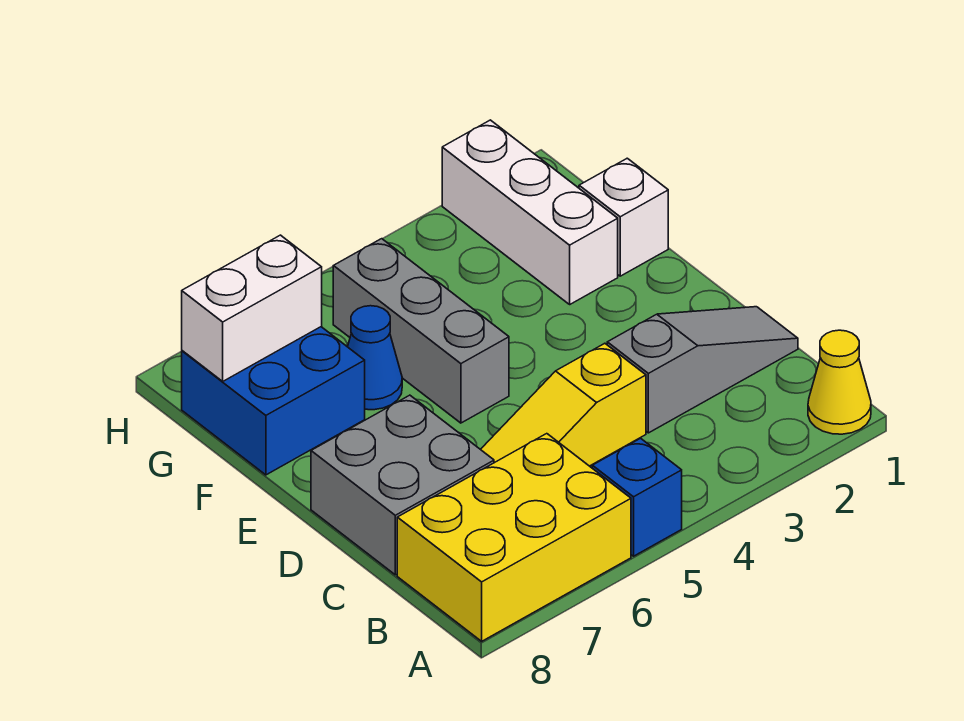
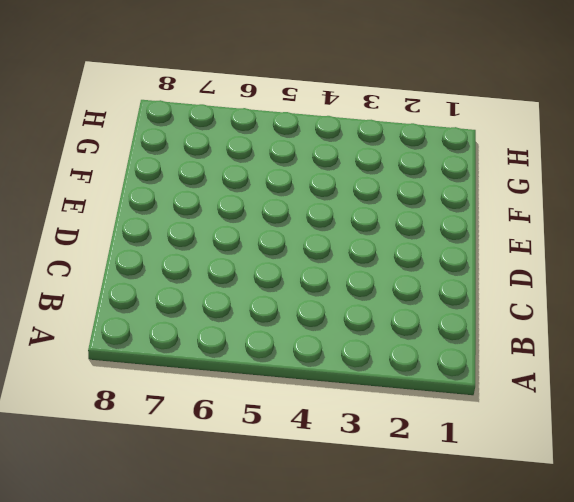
none -> yellow cone A1 level 1
none -> blue brick A5 level 1
none -> yellow brick A6:B8 level 1

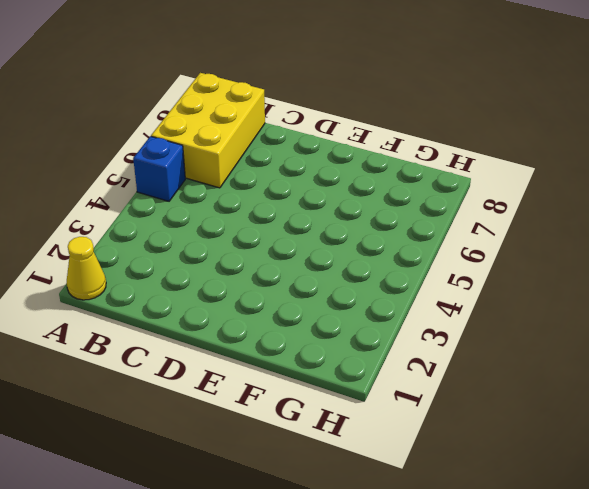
none -> grey slope C1:C3 level 1 top 3
none -> yellow slope C4:C6 level 1 top 4
none -> grey brick C7:D8 level 1

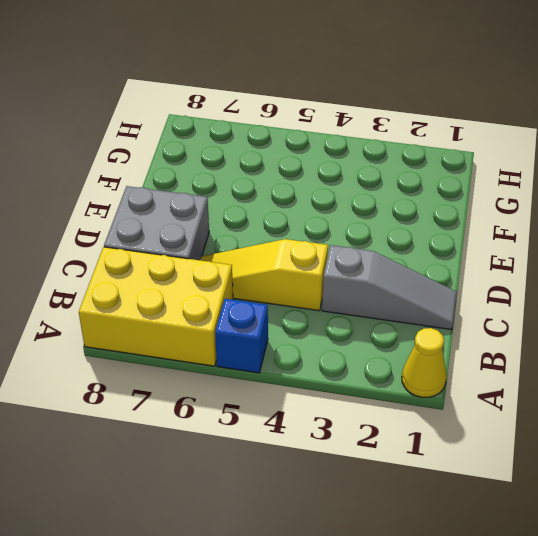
none -> grey brick E5:G5 level 1
none -> white brick F1 level 1
none -> white brick F2:H2 level 1

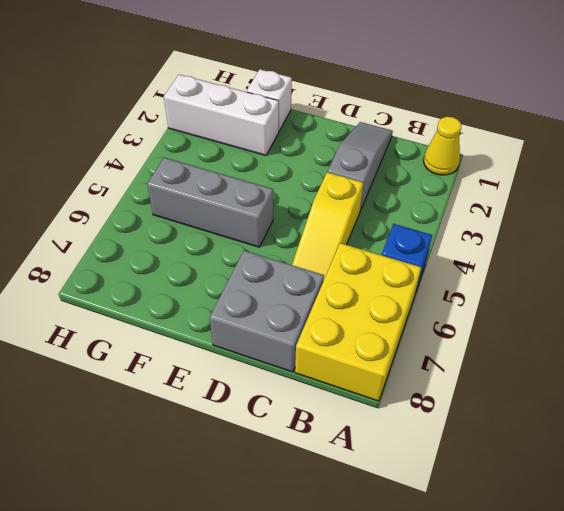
none -> blue cone F6 level 1
none -> blue brick F7:G8 level 1
none -> white brick G7:G8 level 2

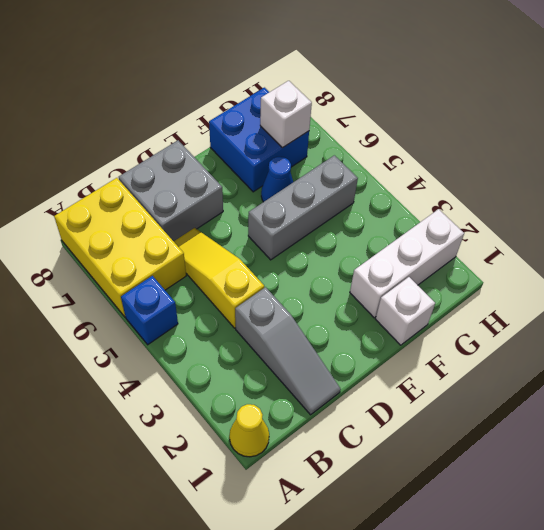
white brick G7 level 2 -> white brick G7:G8 level 2

